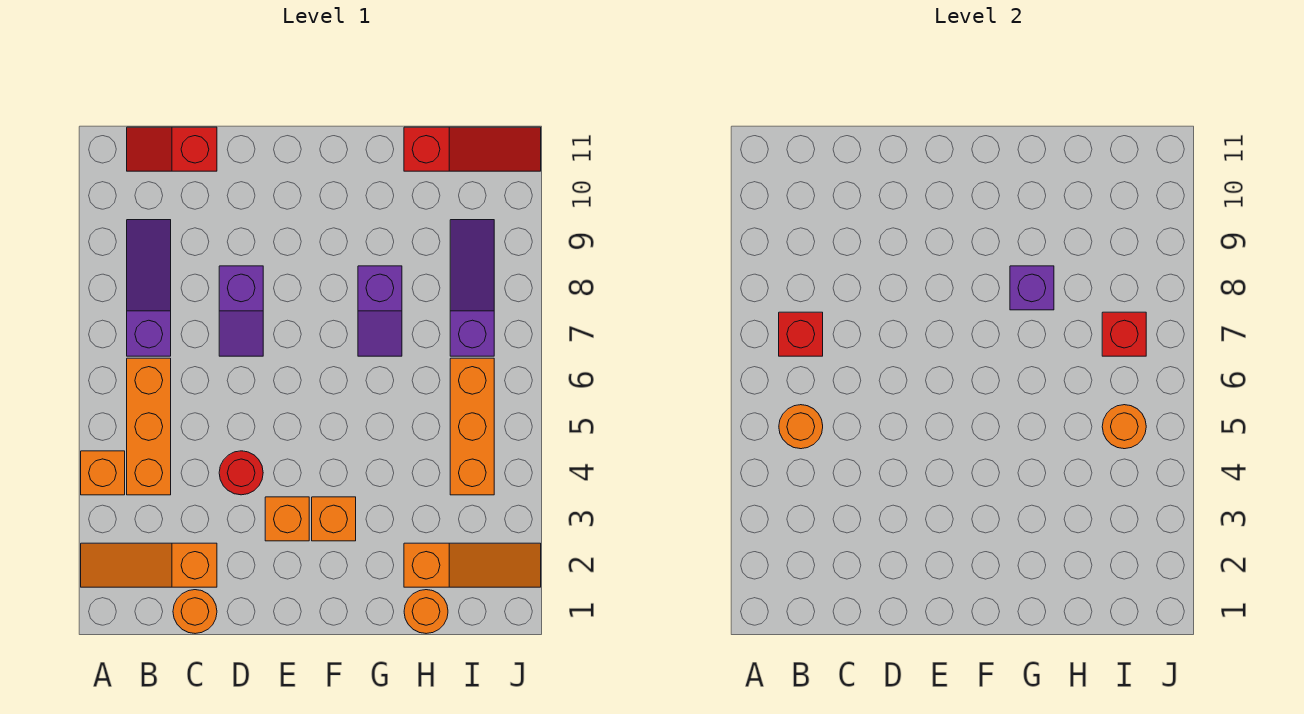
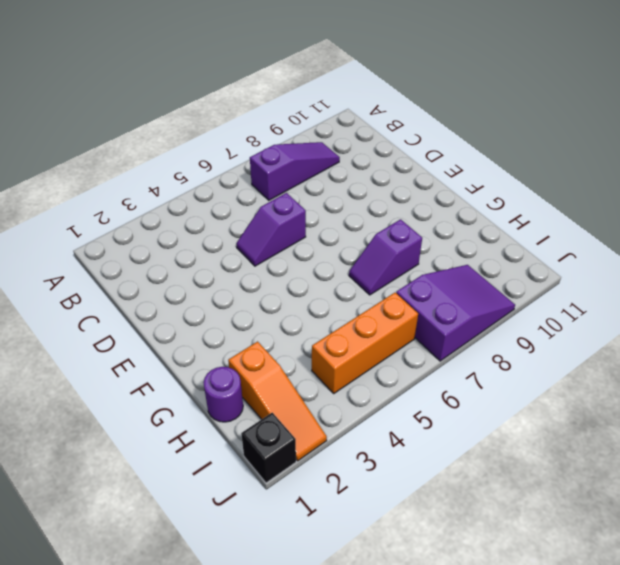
purple slope D5:D6 level 1 top 6 -> purple slope D7:D8 level 1 top 8
purple round brick H1 level 1 -> orange round brick H1 level 1
purple slope I7:J9 level 1 top 7 -> purple slope I7:I9 level 1 top 7
black brick J1 level 1 -> none
none -> orange slope A2:C2 level 1 top C
none -> orange brick A4 level 1
none -> orange brick B4:B6 level 1

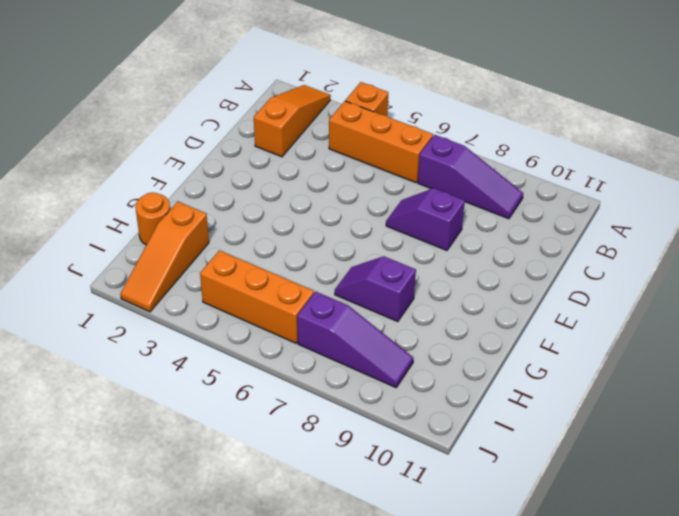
none -> red slope B11:C11 level 1 top C
none -> orange round brick C1 level 1
none -> red round brick D4 level 1

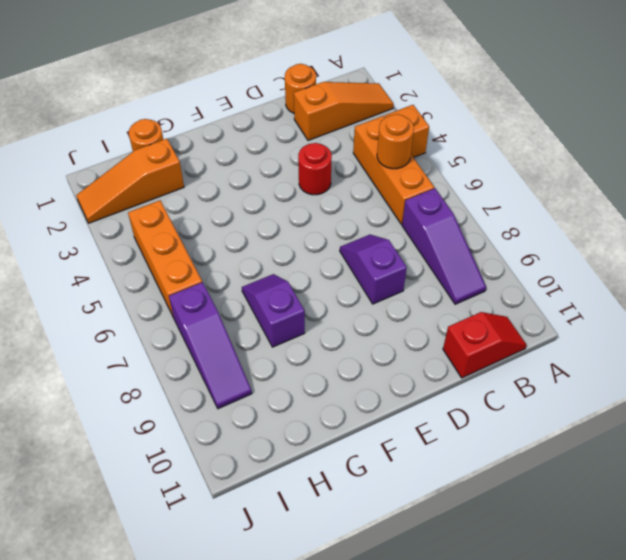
none -> orange brick E3 level 1
none -> orange brick F3 level 1
none -> red slope H11:J11 level 1 top H

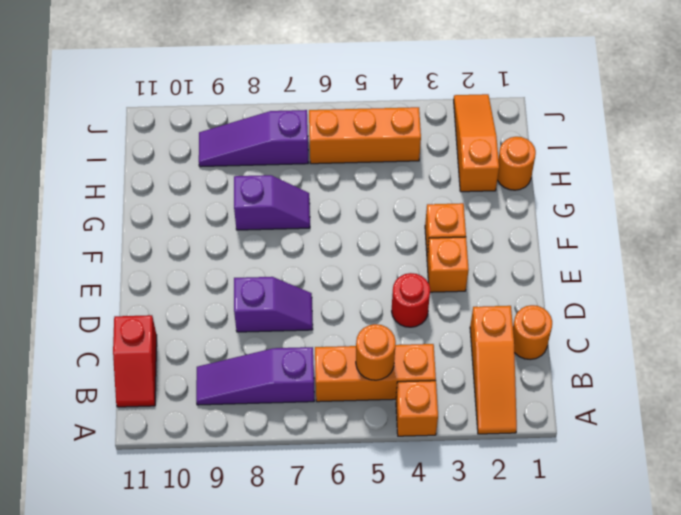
none -> red slope H11:J11 level 1 top H
none -> red brick B7 level 2
none -> purple brick G8 level 2

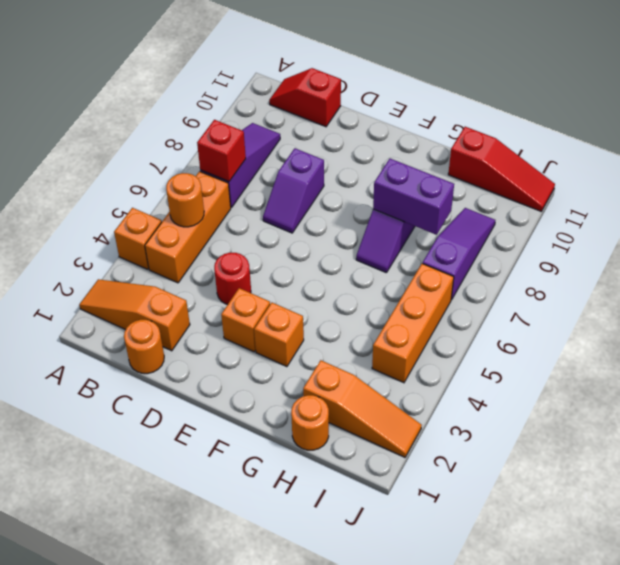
purple brick G8:H8 level 2 -> purple brick G8 level 2
none -> orange round brick I5 level 2
none -> red brick I7 level 2

